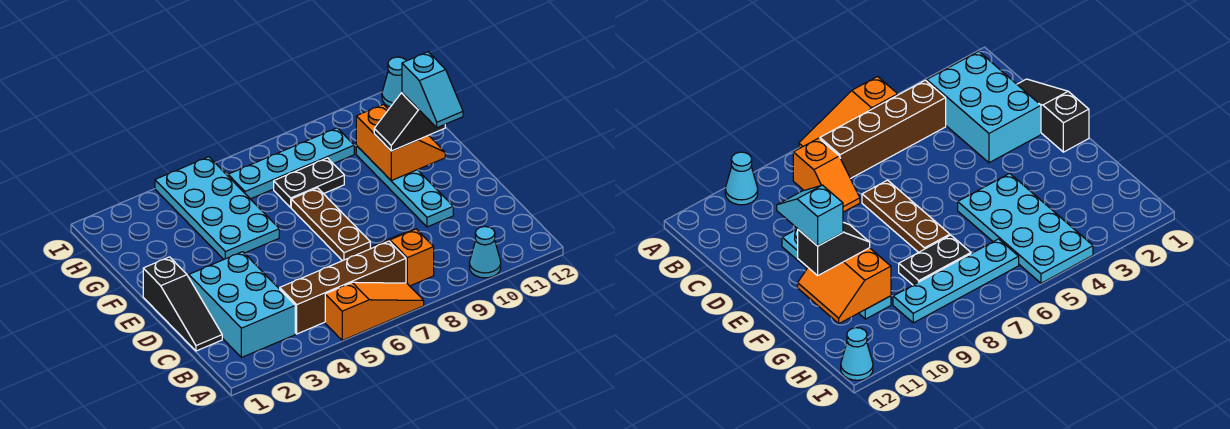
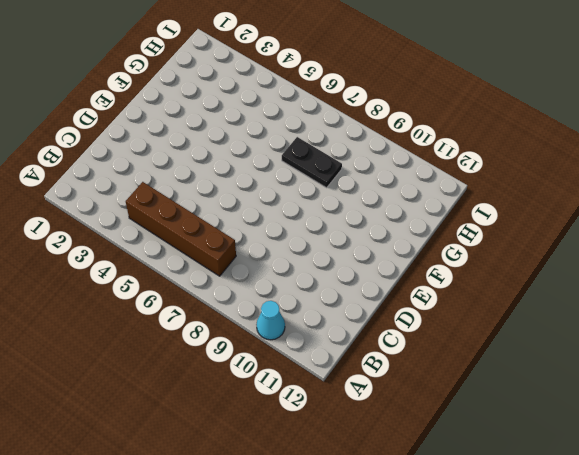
none -> orange slope A5:A7 level 1 top 5
none -> cyan brick B2:D3 level 1
none -> orange slope B8:C8 level 1 top B

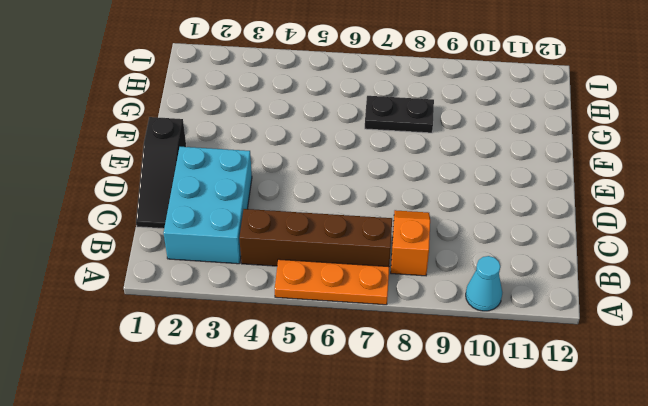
orange plate A5:A7 level 1 -> orange slope A5:A7 level 1 top 5
none -> brown plate D7:F7 level 1
none -> cyan plate D10:G10 level 1
none -> cyan plate F4:I5 level 1

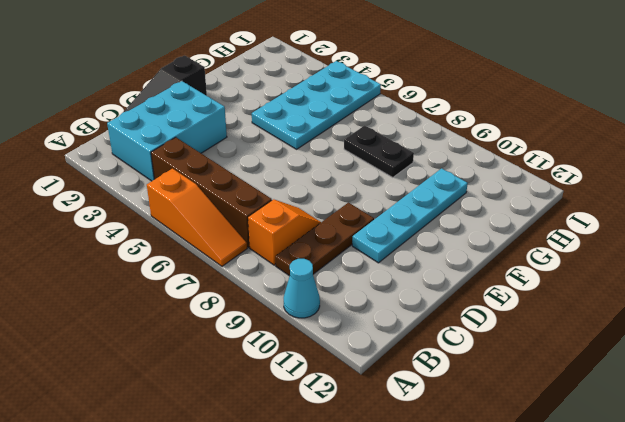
brown plate B9:D9 level 1 -> brown plate D7:F7 level 1
none -> cyan plate H6:H9 level 1
none -> cyan cone I12 level 1
none -> orange slope F10:G11 level 2 top 10

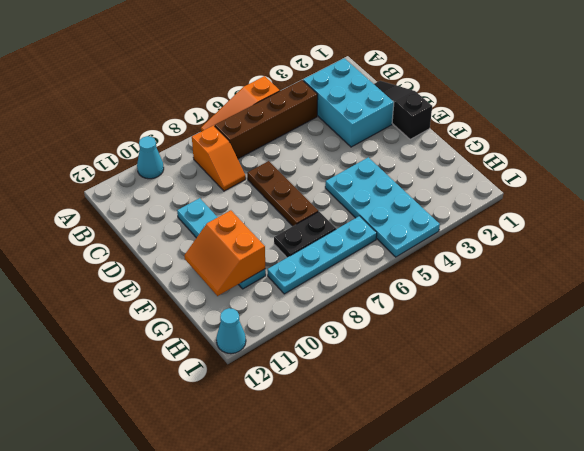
none -> black slope F10:F11 level 3 top 11
none -> cyan slope E11:F11 level 4 top F

